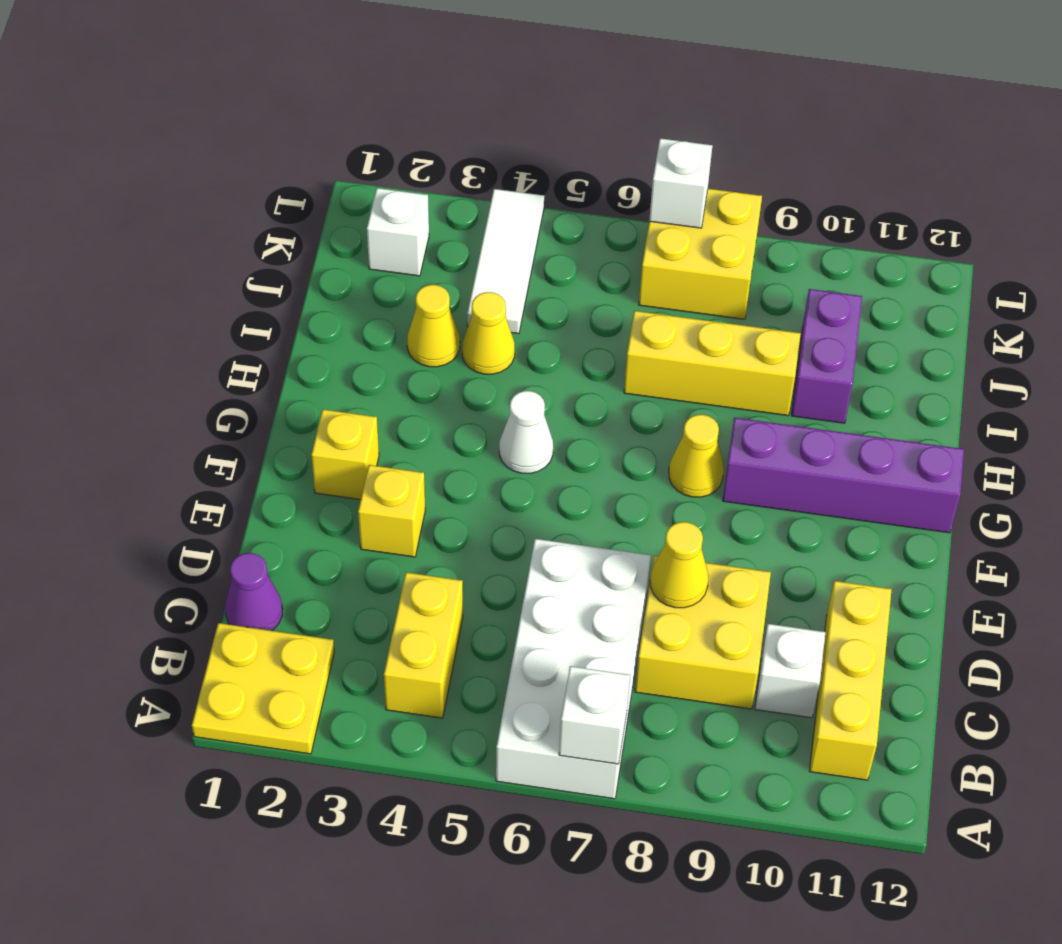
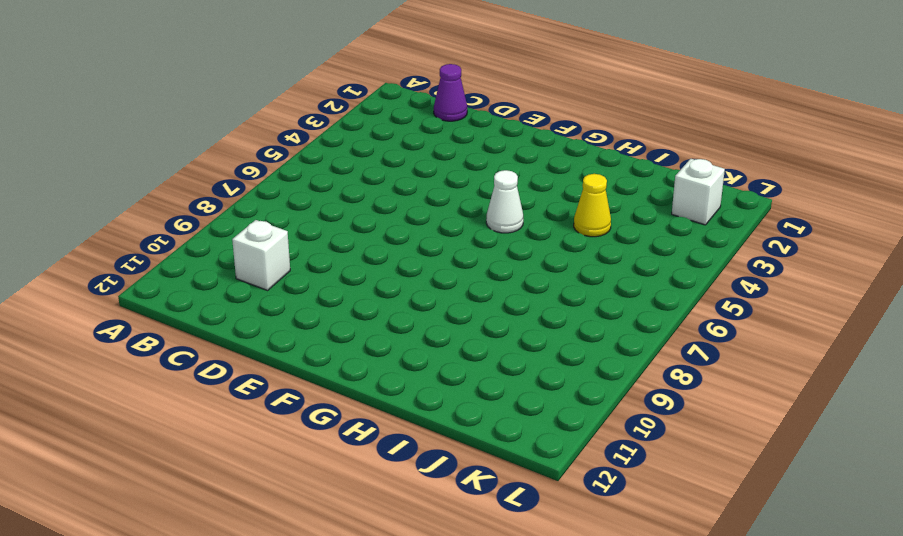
none -> yellow plate A1:B2 level 1
none -> white brick A6:D7 level 1
none -> yellow brick B4:C4 level 1

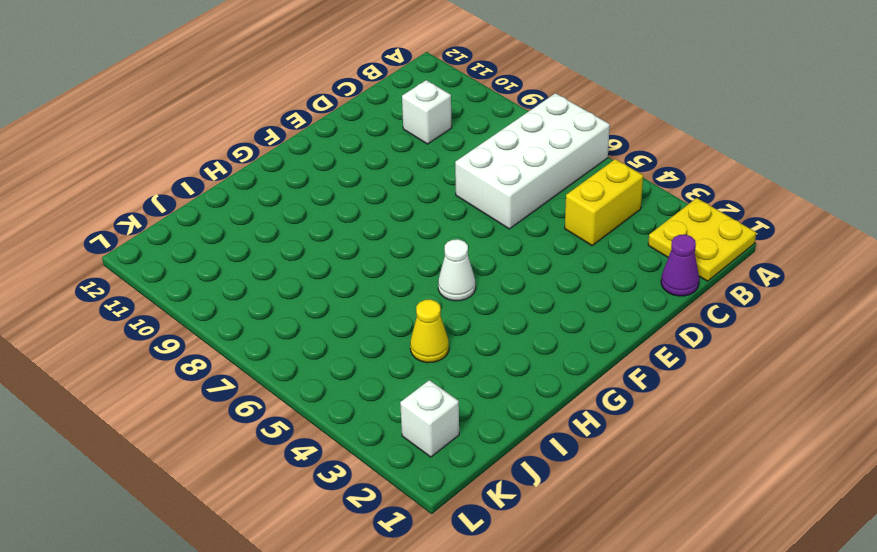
none -> yellow brick B11:D11 level 1
none -> yellow brick C8:D9 level 1
none -> yellow brick E3 level 1

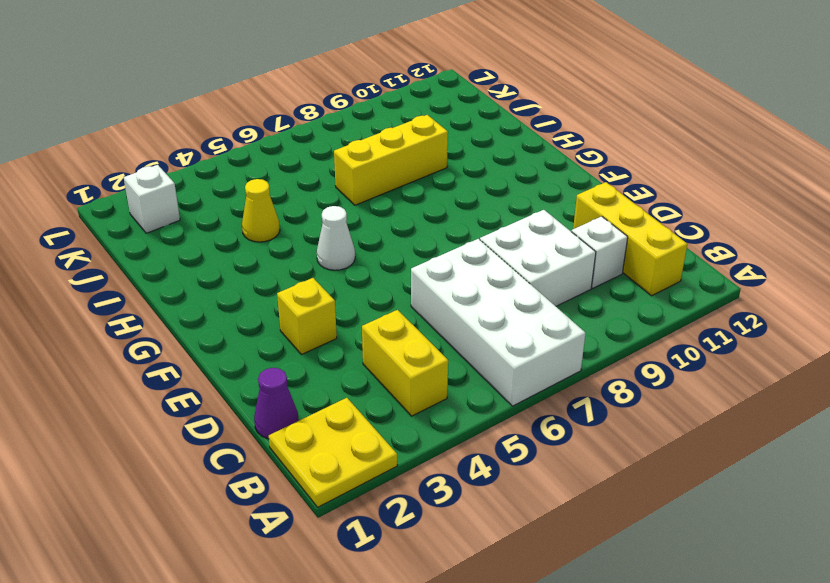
white brick C8:D9 level 1 -> yellow brick C8:D9 level 1
none -> yellow brick F2 level 1
none -> yellow cone G8 level 1
none -> purple brick G9:G12 level 1

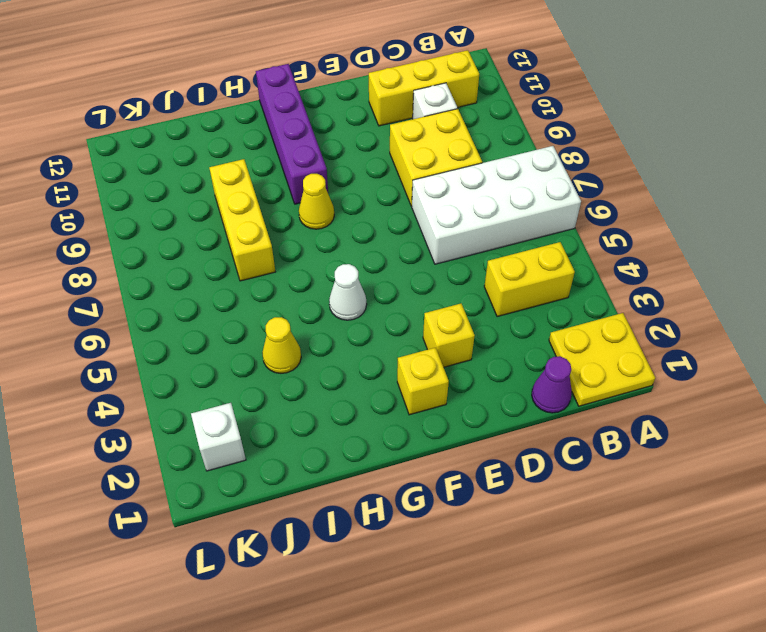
none -> yellow cone I3 level 1
none -> purple brick I10:J10 level 1
none -> white tile J4:L4 level 1

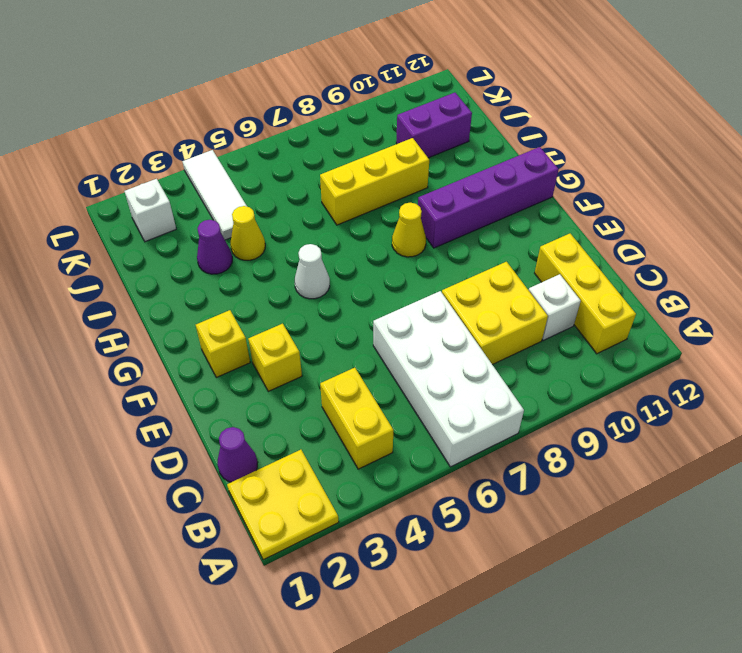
purple cone I3 level 1 -> yellow cone I3 level 1
purple brick J10:J11 level 1 -> purple brick I10:J10 level 1
none -> yellow brick K7:L8 level 1
none -> white brick A7 level 2
none -> yellow cone D8 level 2

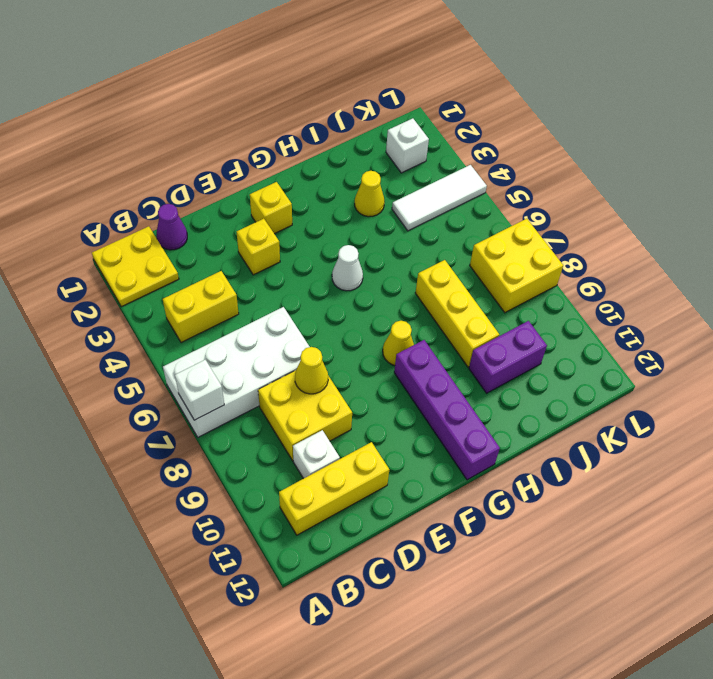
none -> yellow cone I4 level 1
none -> white brick L7 level 2

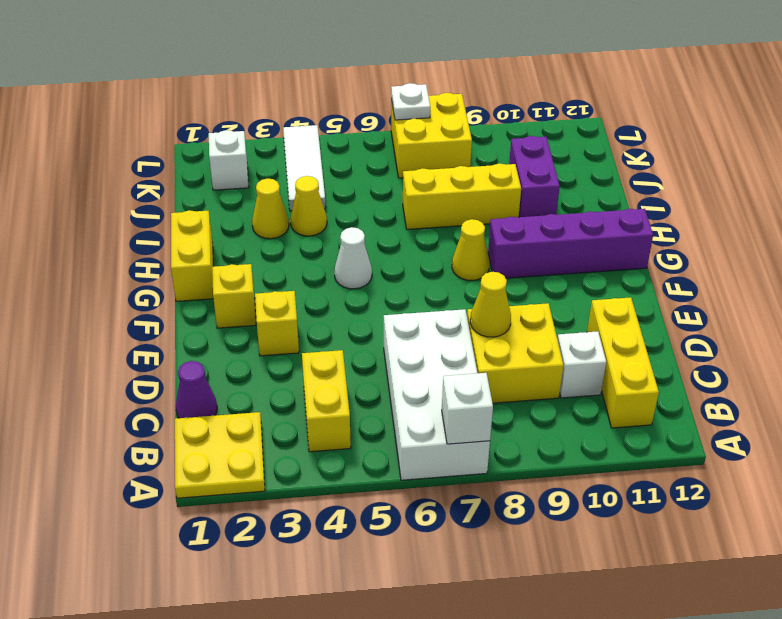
yellow brick G1:H1 level 1 -> none
white plate L7 level 2 -> white brick L7 level 2

